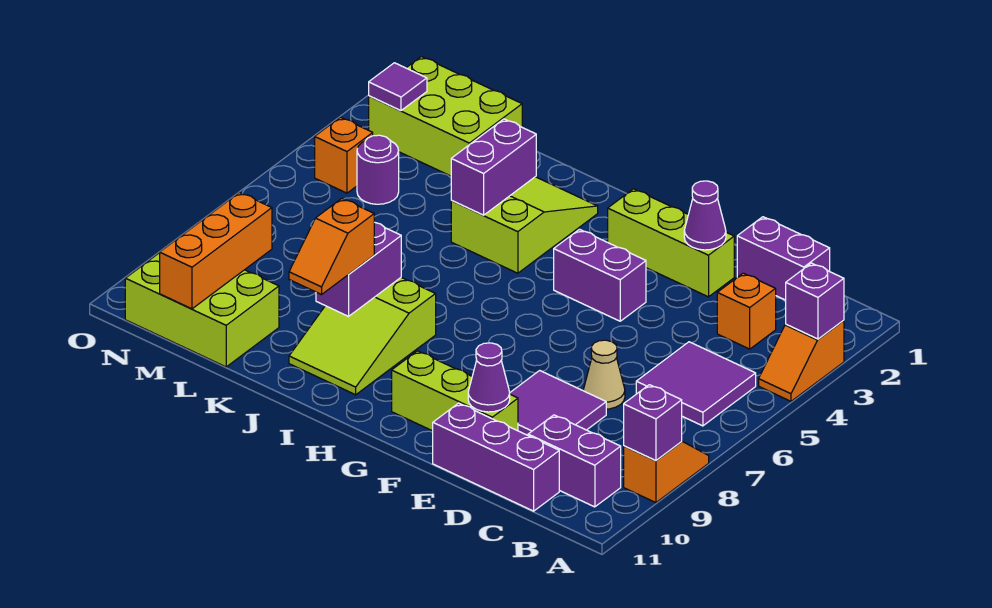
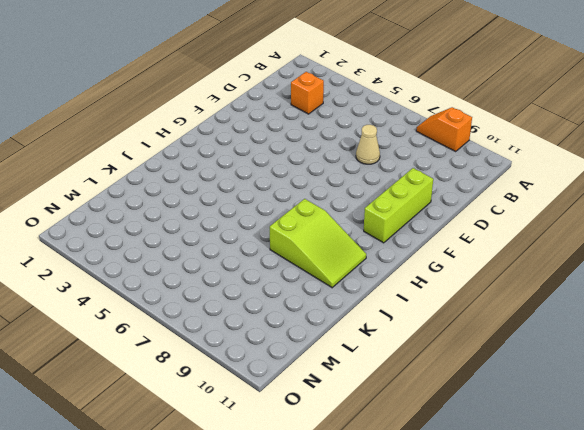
none -> orange slope A3:A4 level 1 top 3
none -> purple tile B5:C6 level 1
none -> purple brick B10:C10 level 1

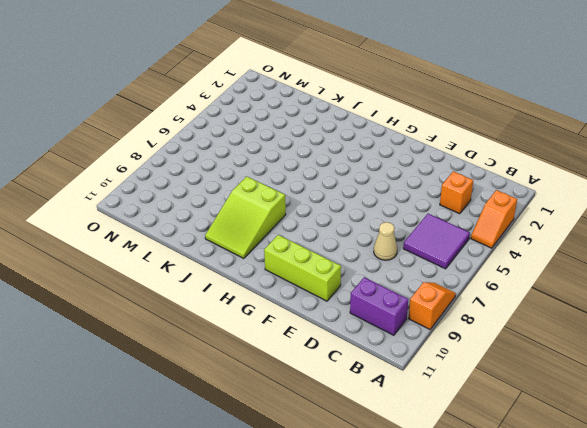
none -> purple brick C1:D1 level 1
none -> purple brick C11:E11 level 1
none -> purple tile D8:E9 level 1

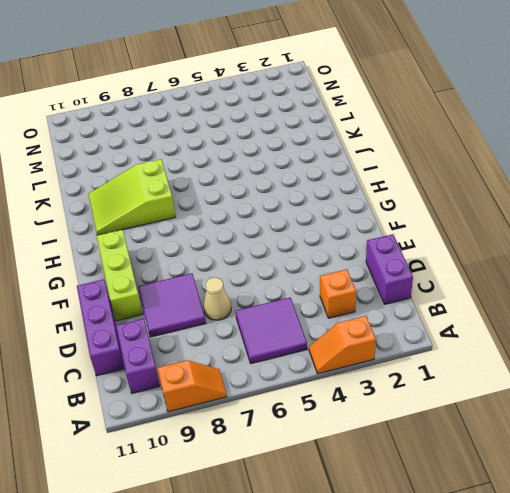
none -> lime brick E2:G2 level 1
none -> purple brick F4:G4 level 1
none -> lime slope I2:J4 level 1 top 4

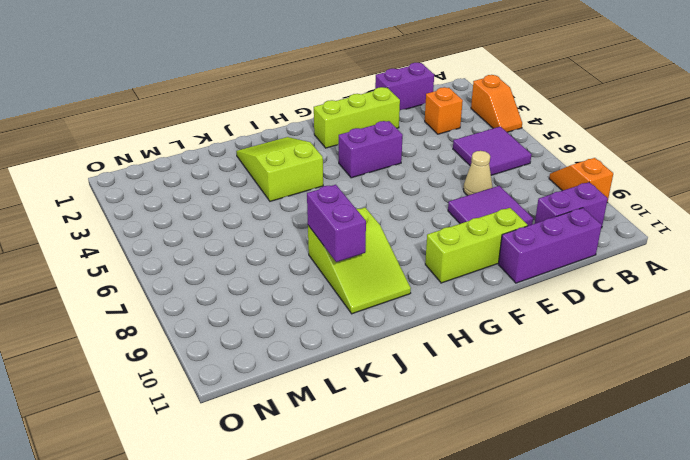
none -> lime brick L1:N2 level 1
none -> lime brick L10:N11 level 1
none -> purple round brick M4 level 1

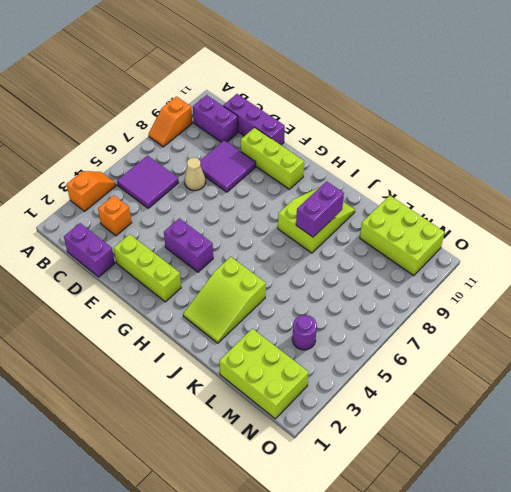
none -> orange brick N4 level 1
none -> purple brick A3 level 2
none -> purple brick A9 level 2

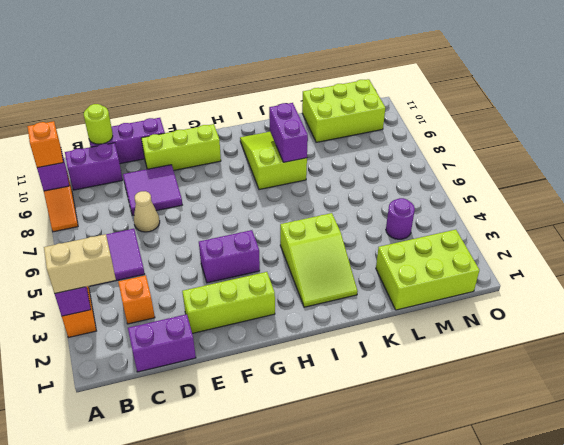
tan brick A3:B3 level 3 -> none
orange brick A9 level 3 -> orange brick N4 level 1
lime round brick C11 level 2 -> none
none -> purple cone E2 level 2
none -> purple cone E10 level 2
none -> purple brick J3:J4 level 2

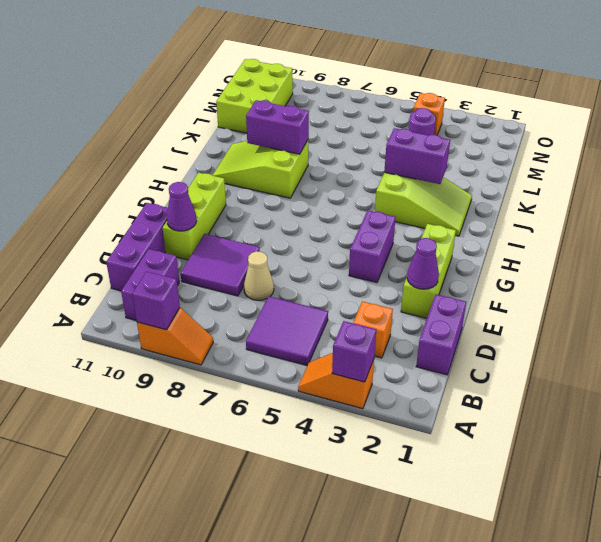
none -> lime brick L1:N2 level 1
none -> orange brick M9:M11 level 2
none -> purple tile N2 level 2

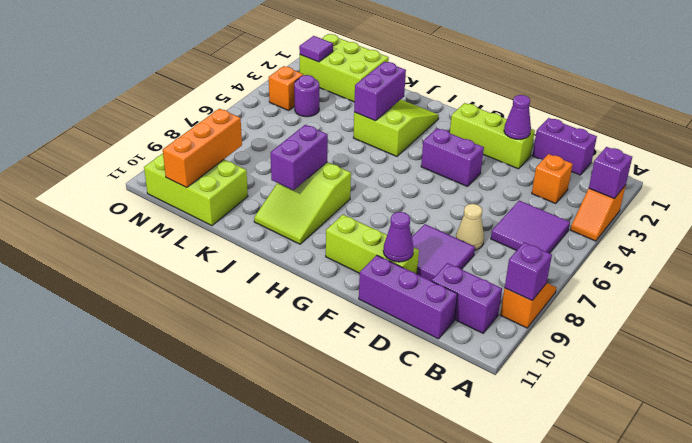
none -> orange slope J9:J10 level 3 top 9

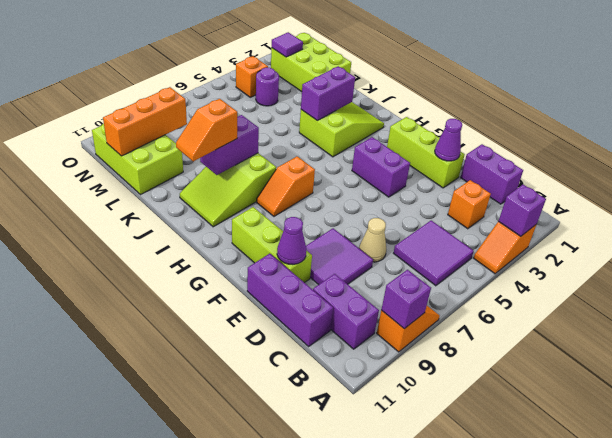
orange slope H7:H8 level 1 top 7 -> none

